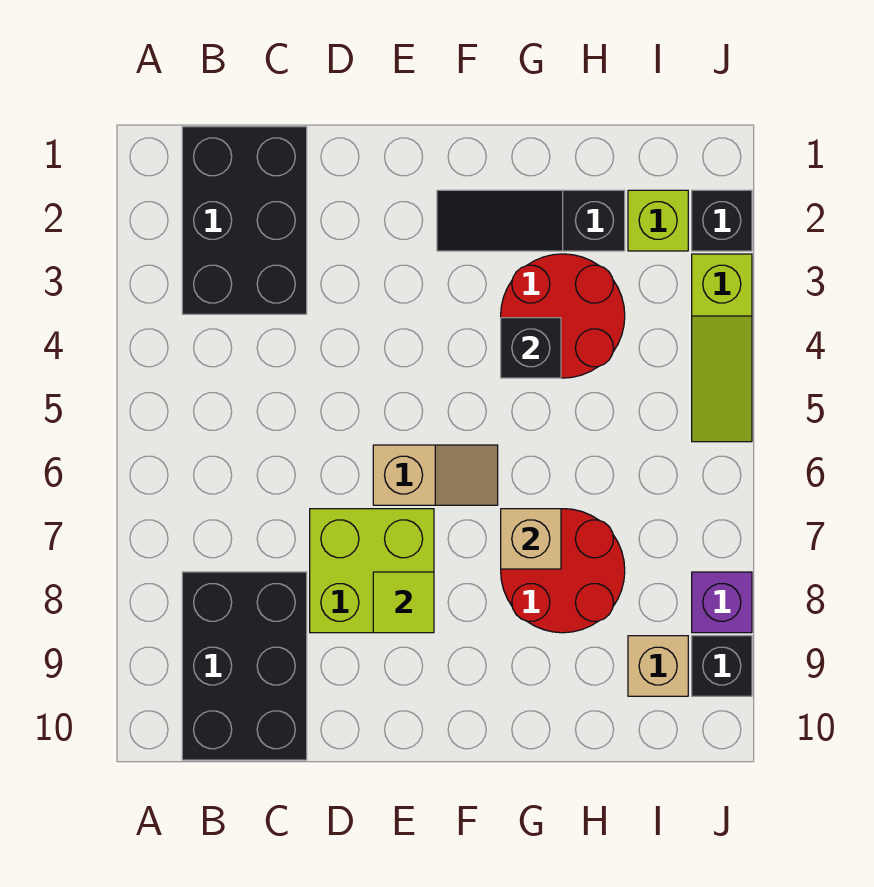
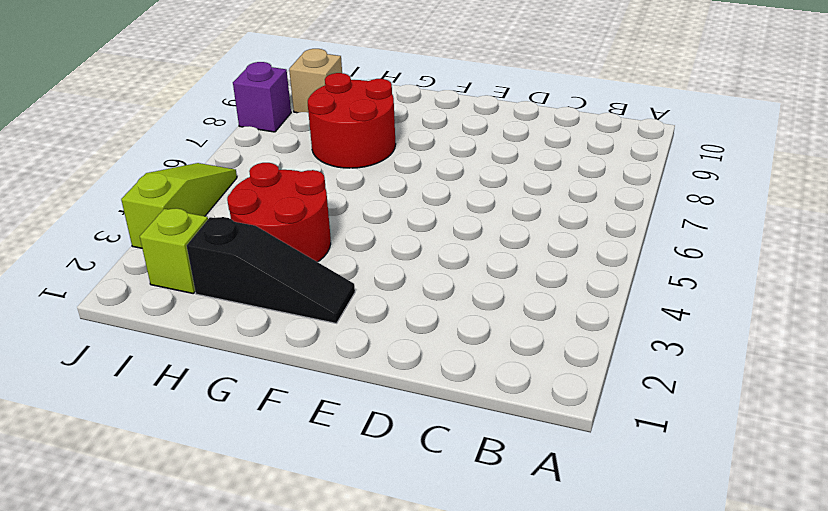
none -> black brick B1:C3 level 1
none -> black brick B8:C10 level 1
none -> lime brick D7:E8 level 1

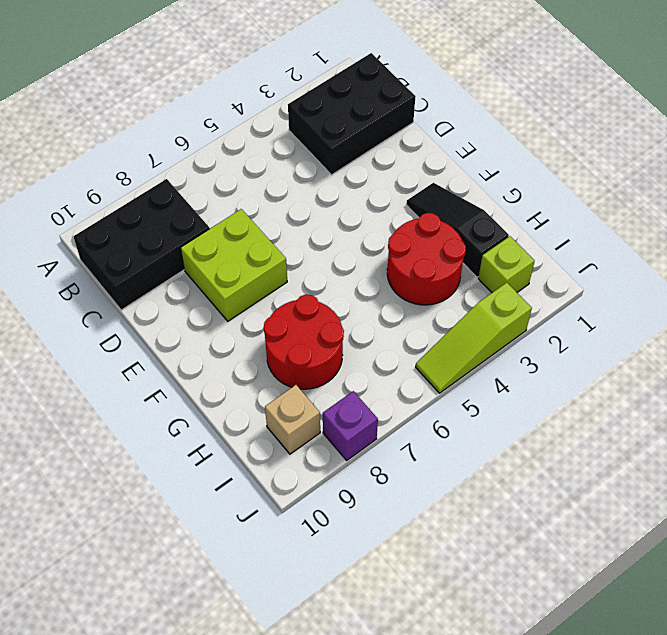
none -> tan slope E6:F6 level 1 top E
none -> black brick J2 level 1
none -> black brick J9 level 1

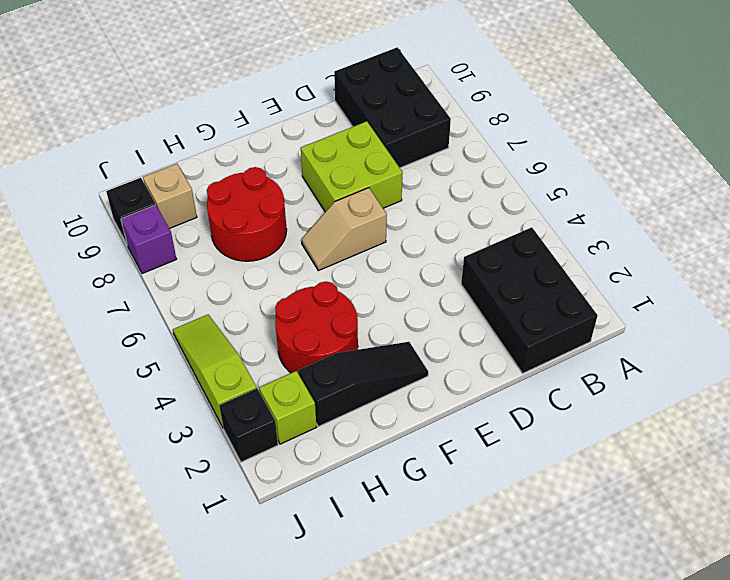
none -> lime tile E8 level 2
none -> black brick G4 level 2
none -> tan brick G7 level 2

